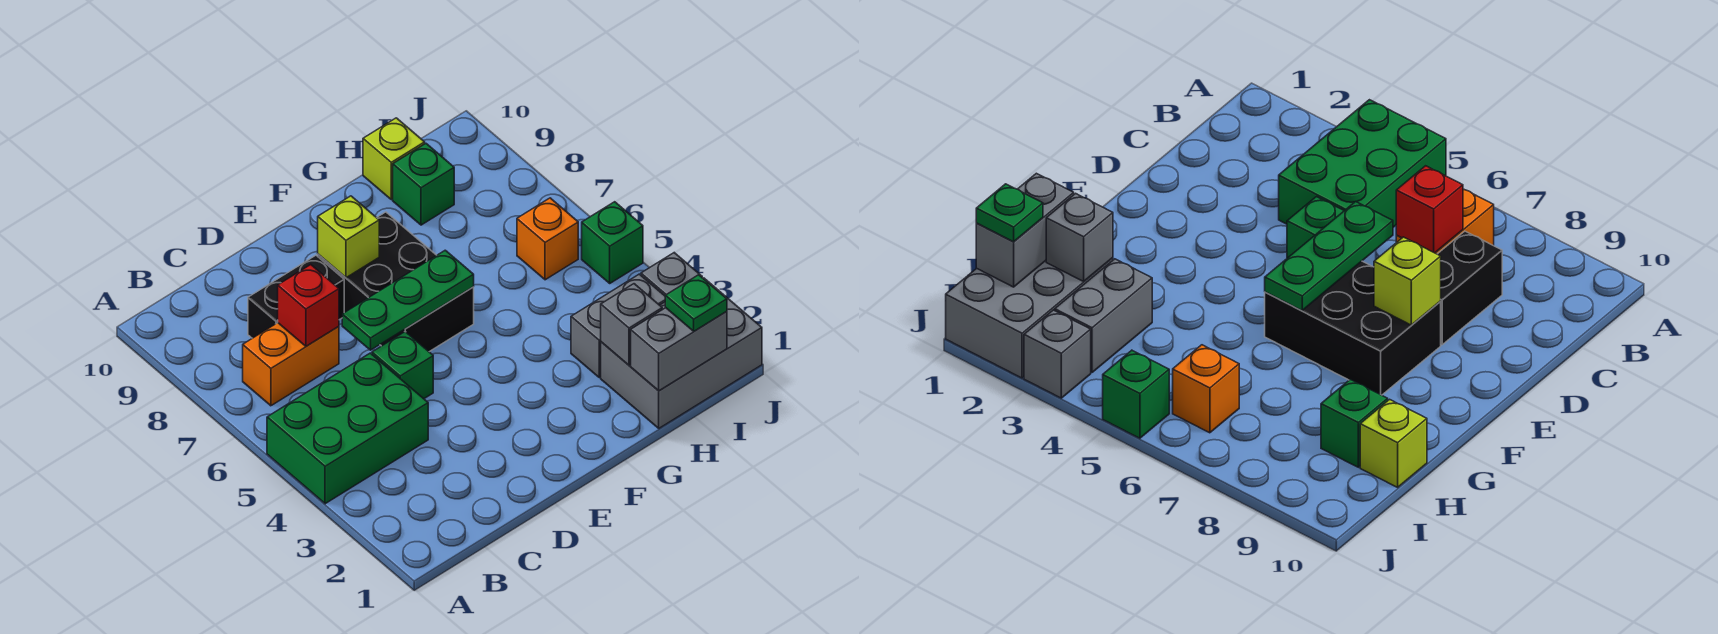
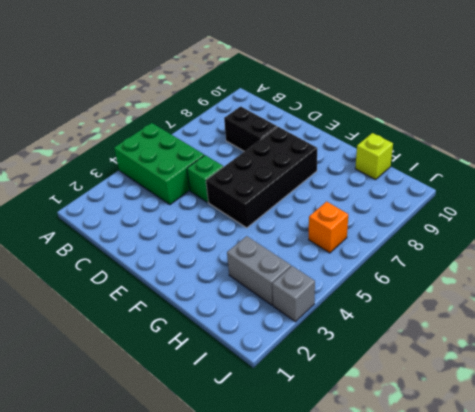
black brick E5:F8 level 1 -> black brick E6:F8 level 1
none -> orange brick B7:C7 level 1
none -> grey brick H1:J2 level 1
none -> green brick H9 level 1

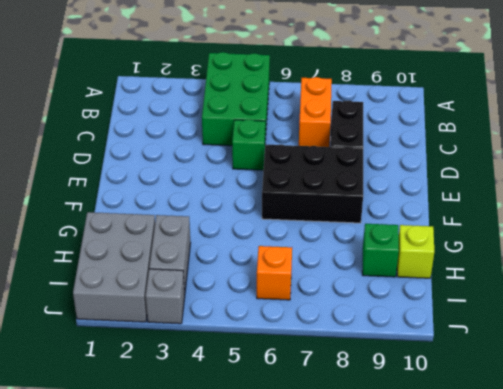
none -> green brick J5 level 1
none -> red brick C7 level 2
none -> green plate D6:F6 level 2

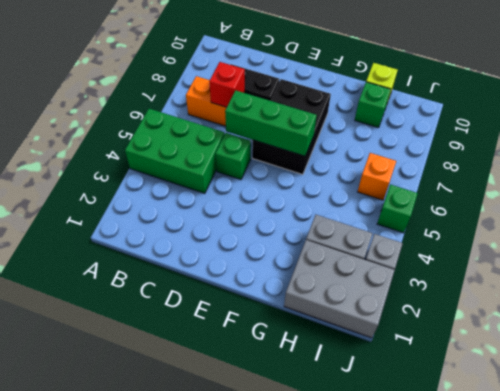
green brick D6:F6 level 2 -> green plate D6:F6 level 2
none -> lime brick E8 level 2
none -> grey brick H1:I1 level 2
none -> grey brick H2 level 2

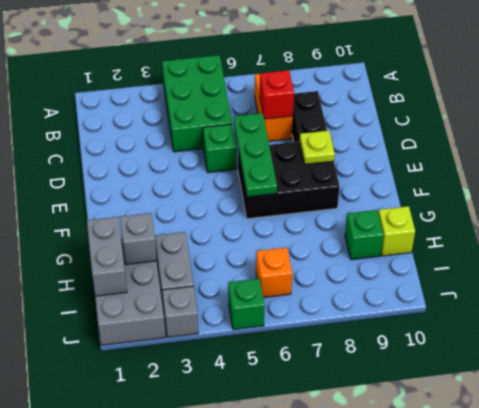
lime plate E8 level 2 -> lime brick E8 level 2
none -> green plate I1 level 3

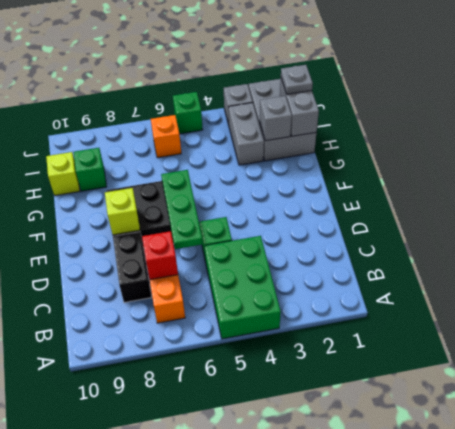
grey plate I1 level 3 -> green plate I1 level 3

